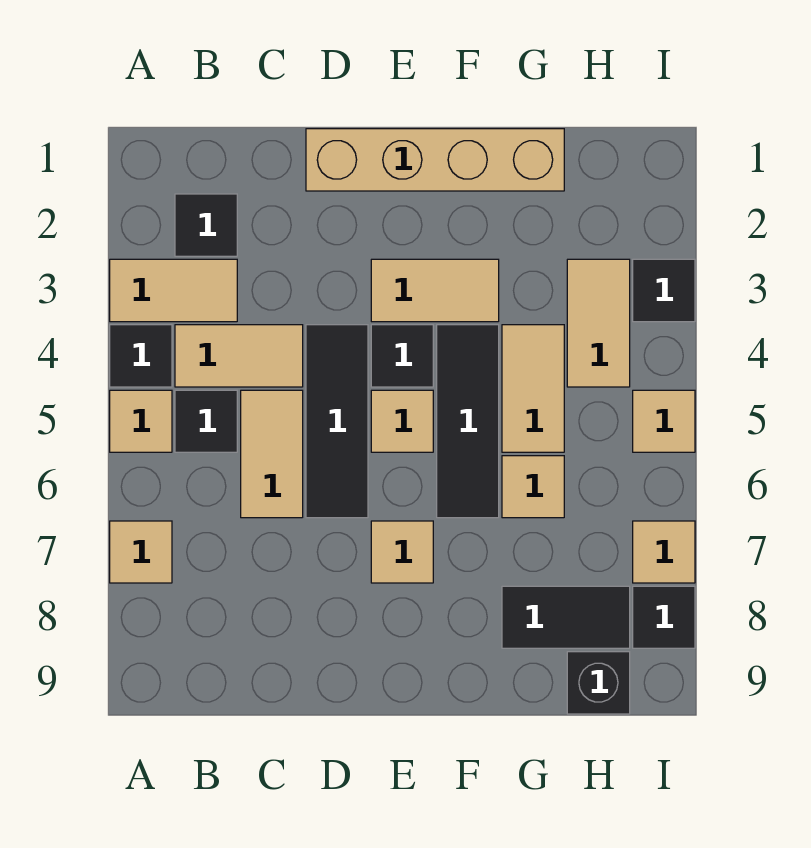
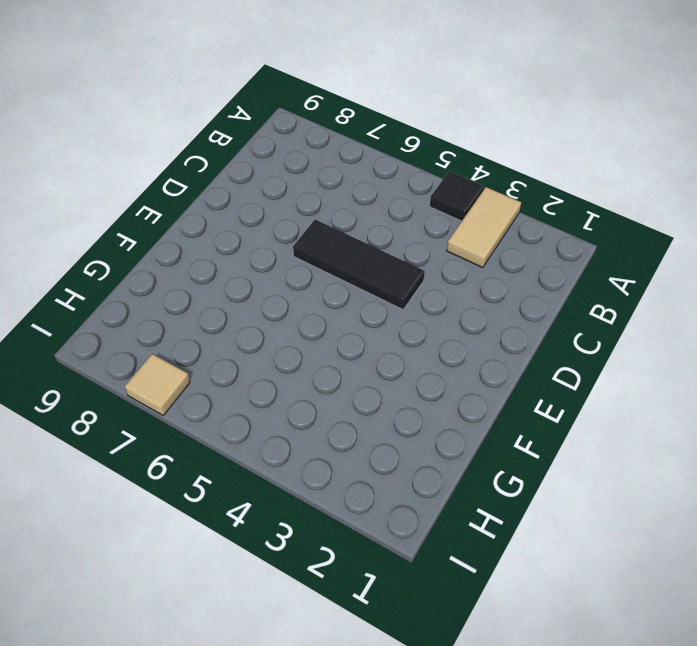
none -> tan tile A5 level 1
none -> tan tile A7 level 1
none -> black tile B2 level 1

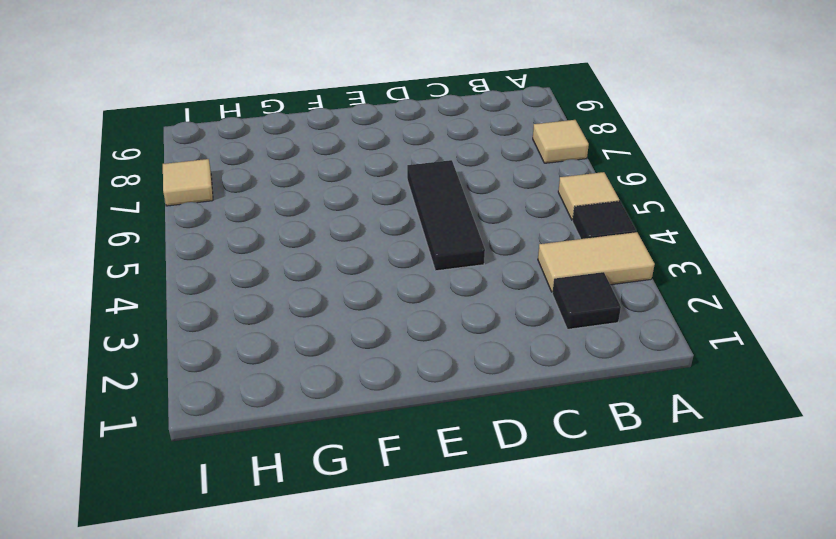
none -> tan tile B4:C4 level 1
none -> black tile B5 level 1
none -> tan tile C5:C6 level 1

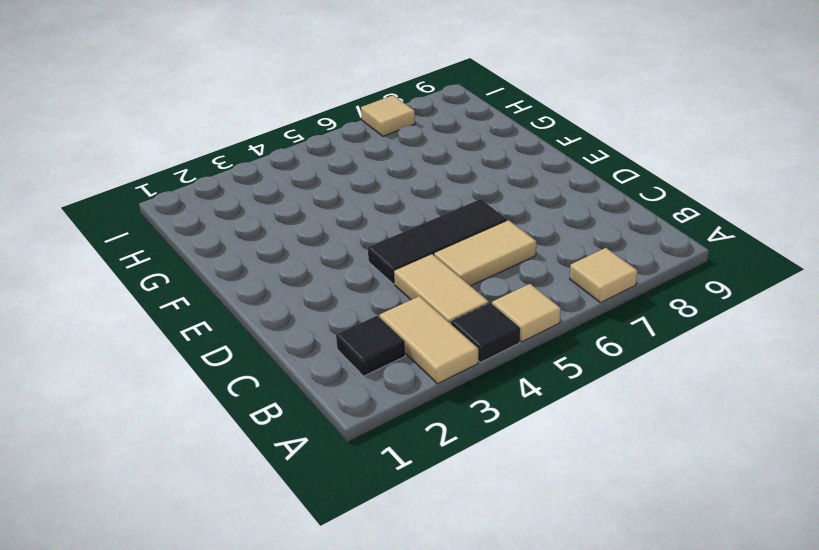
none -> black tile B5 level 1
none -> tan brick D1:G1 level 1
none -> tan tile E3:F3 level 1

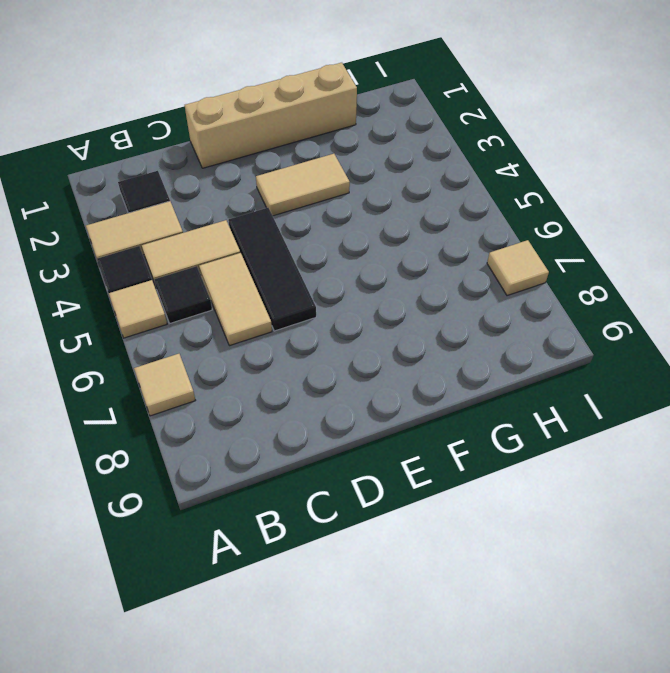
none -> black tile E4 level 1
none -> tan tile E5 level 1
none -> tan tile E7 level 1

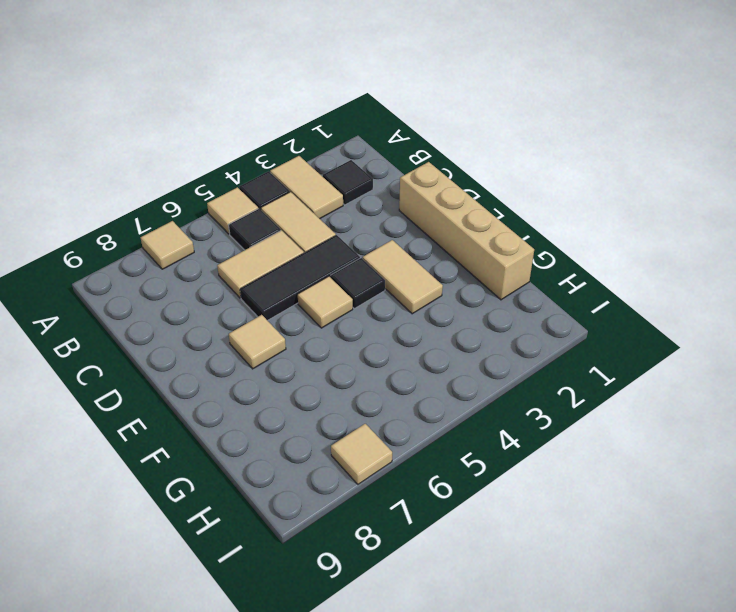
none -> black tile F4:F6 level 1
none -> tan tile G4:G5 level 1
none -> tan tile G6 level 1

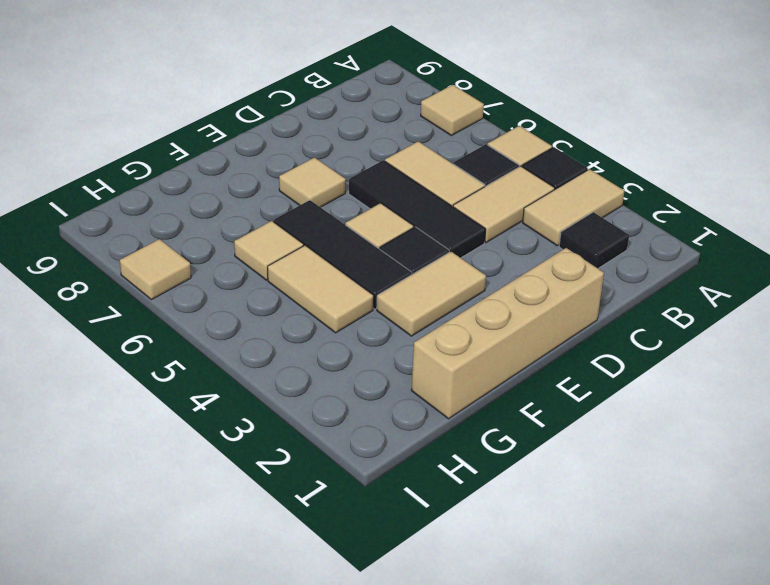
none -> black tile G8:H8 level 1
none -> tan tile H3:H4 level 1
none -> black brick H9 level 1

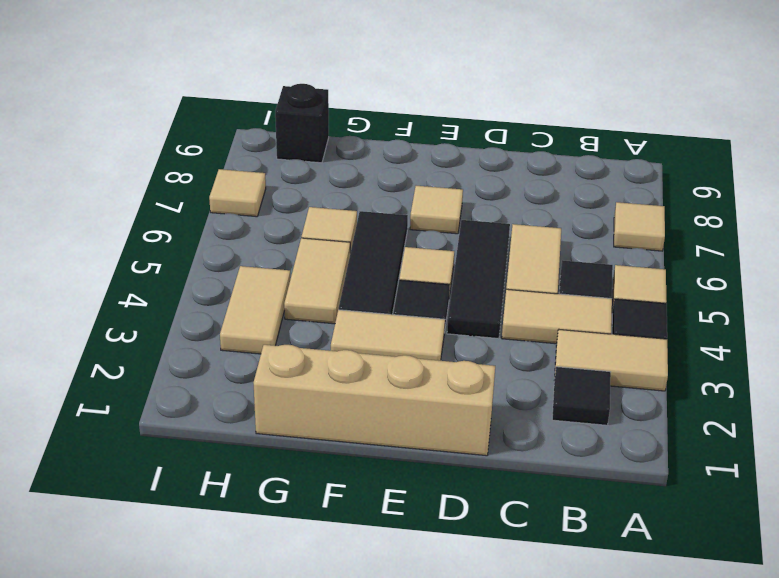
none -> black tile G8:H8 level 1
none -> black tile I3 level 1
none -> tan tile I5 level 1

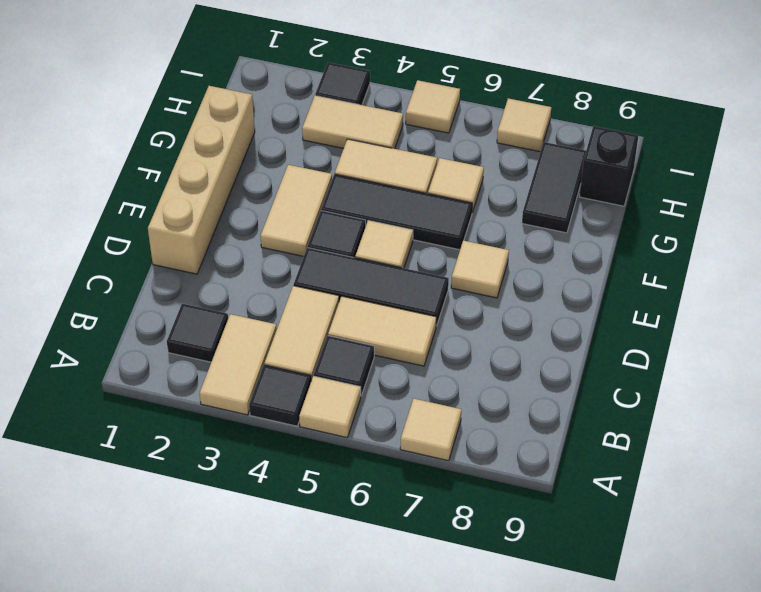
none -> black tile I8 level 1

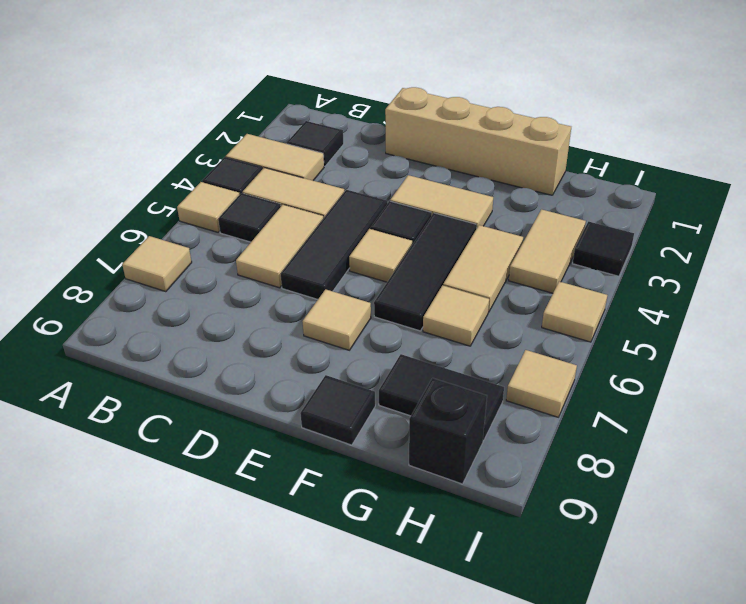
black tile F9 level 1 -> black tile I8 level 1

